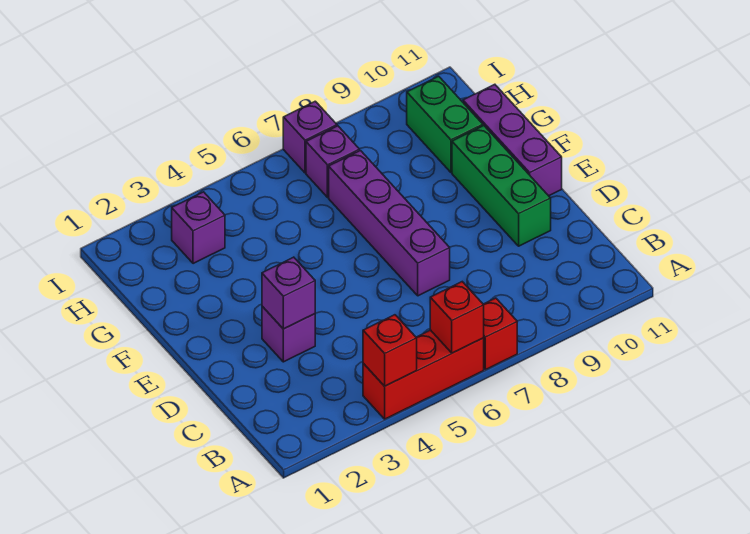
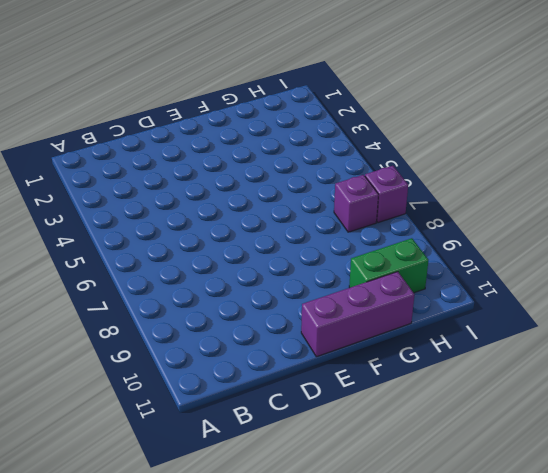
none -> red brick A4:A6 level 1
none -> red brick A7 level 1
none -> purple brick D3 level 1

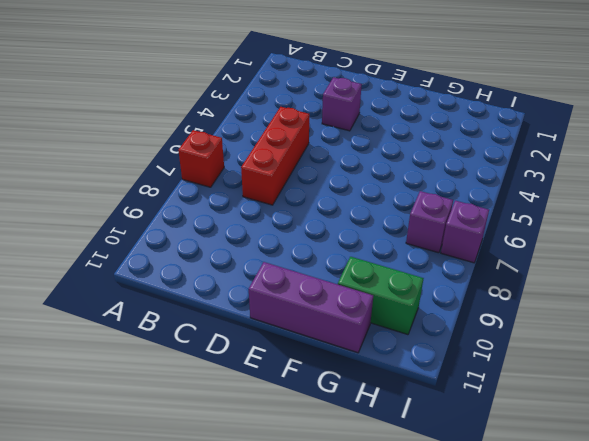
red brick C5:C7 level 1 -> red brick A4:A6 level 1
none -> purple brick D7:G7 level 1
none -> green brick D10:F10 level 1
none -> purple brick H3 level 1

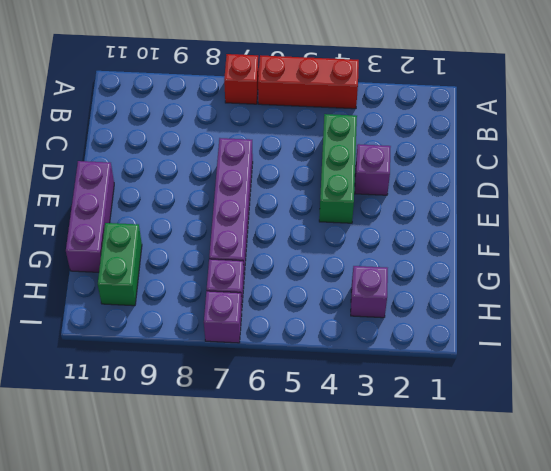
green brick C4:E4 level 1 -> green brick D10:F10 level 1
none -> red brick A4 level 2
none -> red brick A6 level 2
none -> purple brick D3 level 2

